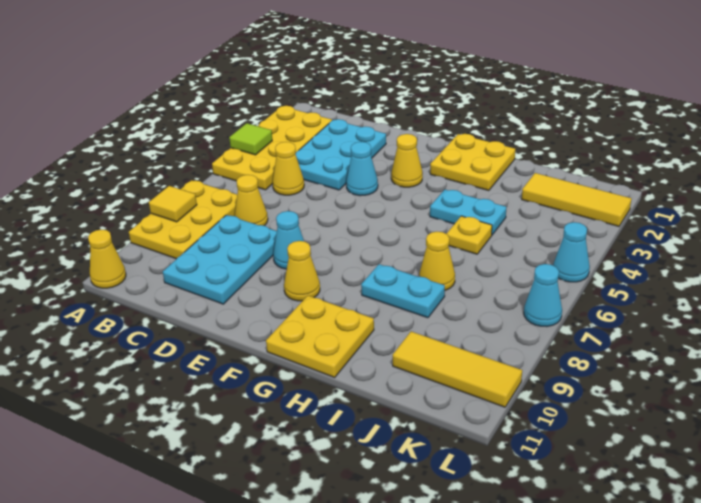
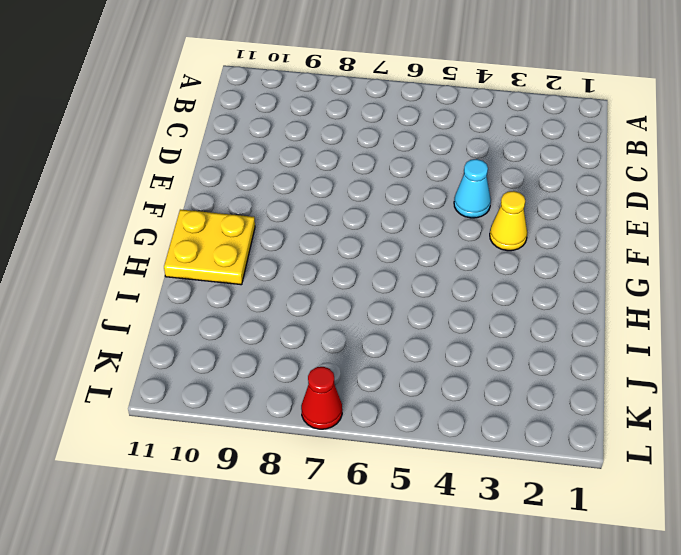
red cone L7 level 1 -> cyan cone L7 level 1
none -> yellow plate A2:B5 level 1
none -> yellow plate A7:B9 level 1
none -> yellow cone A11 level 1

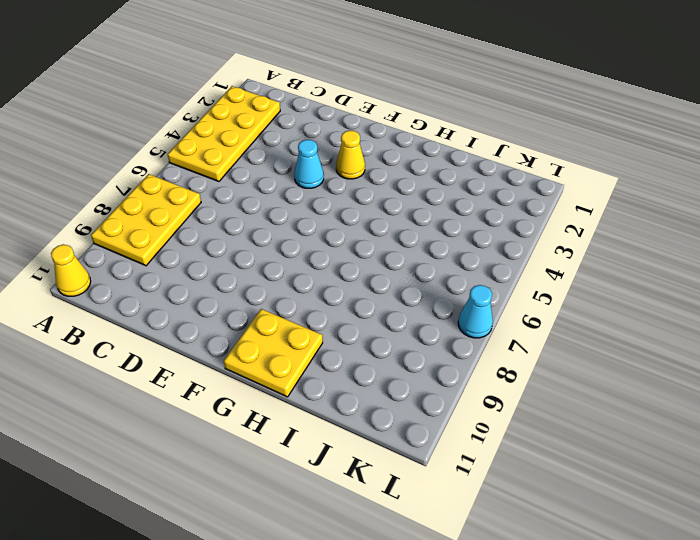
none -> cyan plate C2:D4 level 1
none -> yellow cone C5 level 1
none -> yellow cone C7 level 1

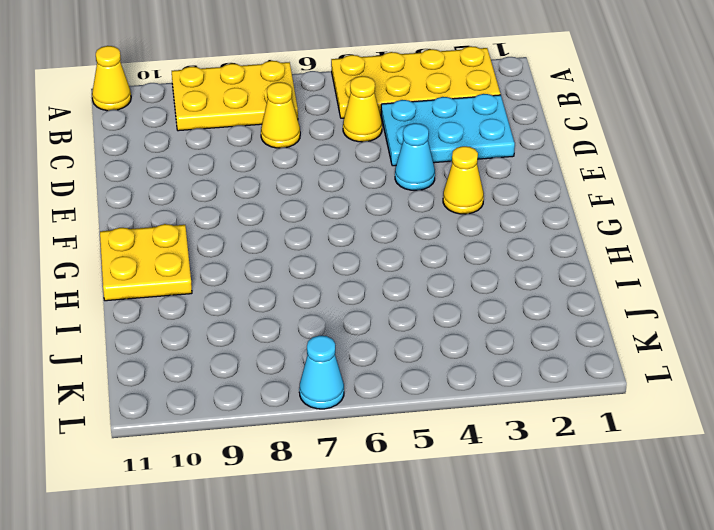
none -> cyan plate C8:D10 level 1
none -> cyan cone E8 level 1
none -> yellow cone F9 level 1

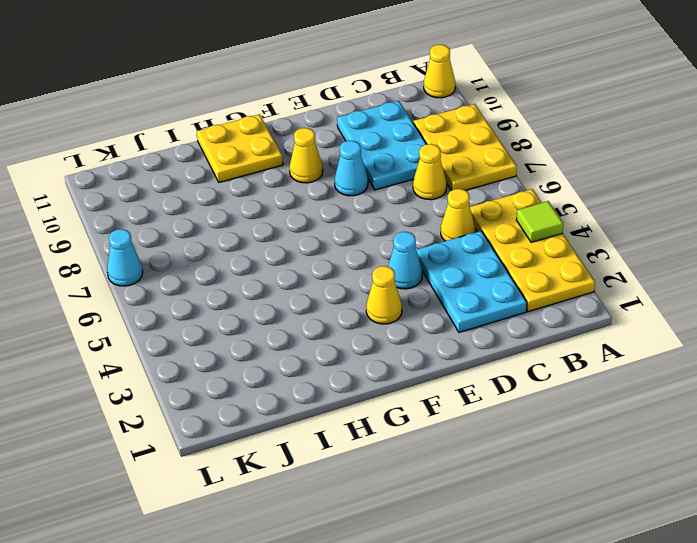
none -> yellow plate G1:H2 level 1
none -> cyan plate H4:I4 level 1
none -> cyan plate H8:I8 level 1

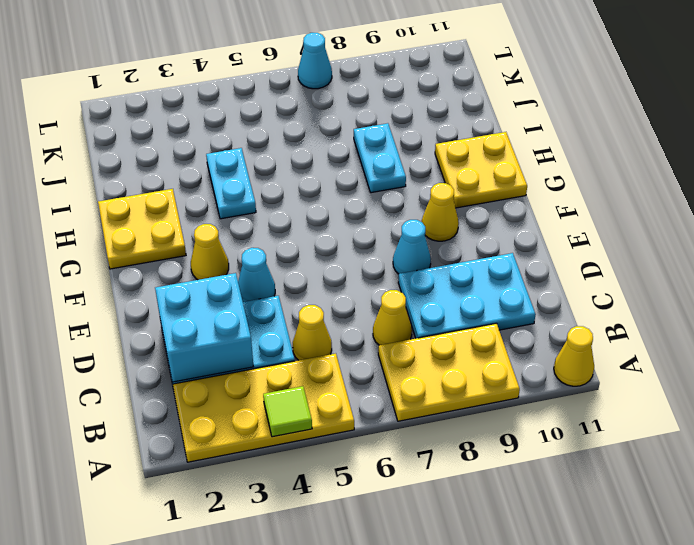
cyan brick C2:D3 level 2 -> none
none -> yellow plate I5 level 1
none -> yellow cone I7 level 1
none -> yellow tile J2:L2 level 1

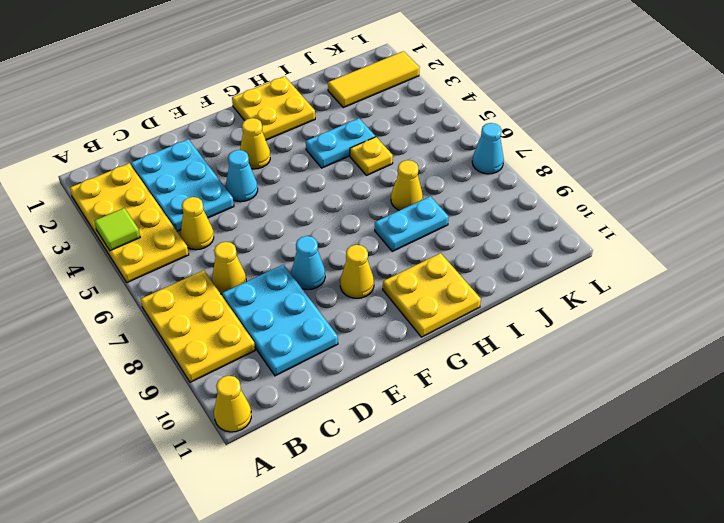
none -> yellow tile J10:L10 level 1
none -> cyan cone L5 level 1
none -> yellow tile A8 level 2

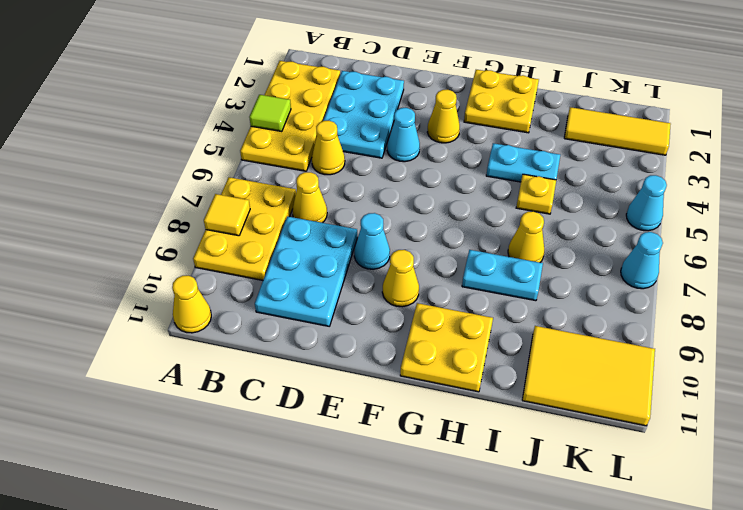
yellow tile J10:L11 level 1 -> yellow tile J10:L10 level 1

